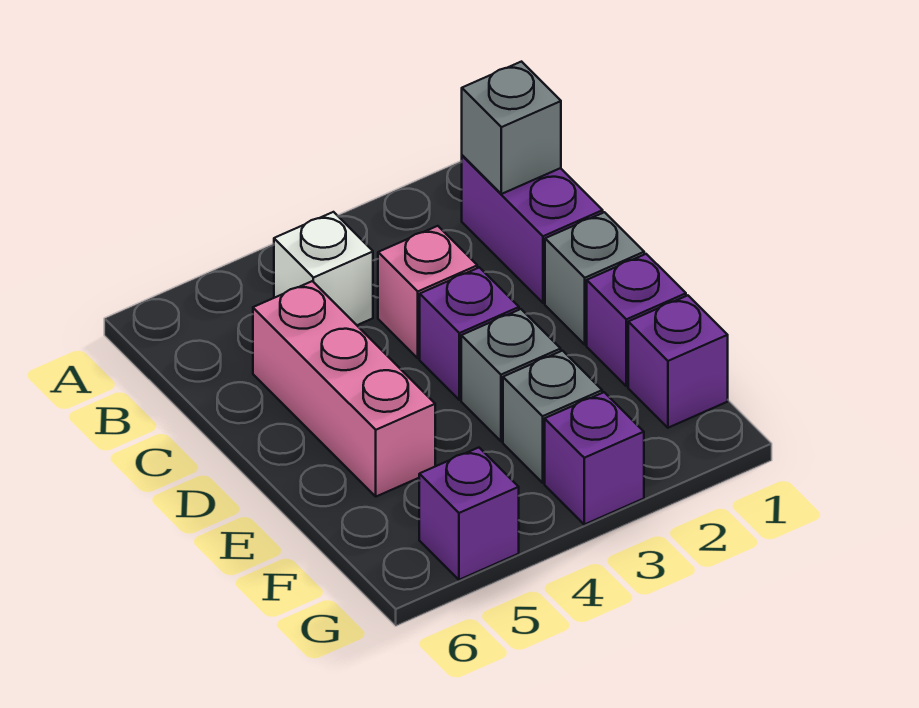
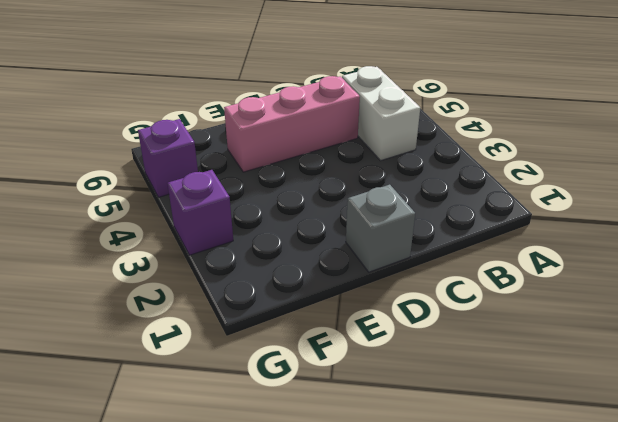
white brick B4:B5 level 1 -> white brick B4 level 1
none -> purple brick B1:C1 level 1
none -> pink brick C3 level 1
none -> purple brick D3 level 1

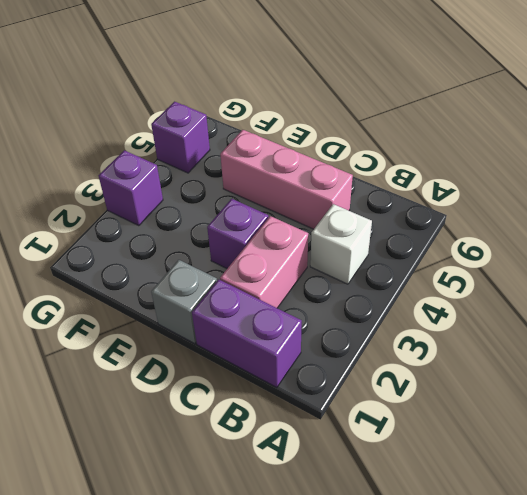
pink brick C2:C3 level 1 -> pink brick C3 level 1
none -> purple brick E1 level 1
none -> grey brick E3 level 1
none -> purple brick F1 level 1

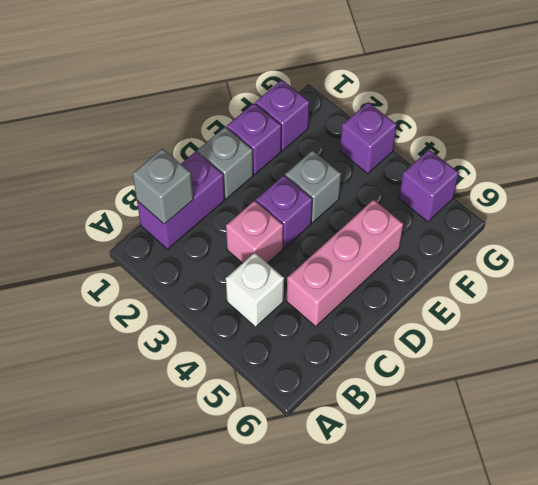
none -> grey brick F3 level 1

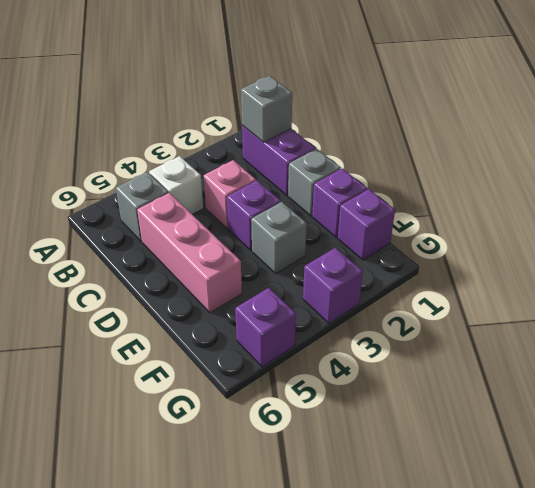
grey brick B5 level 1 -> grey brick F3 level 1

